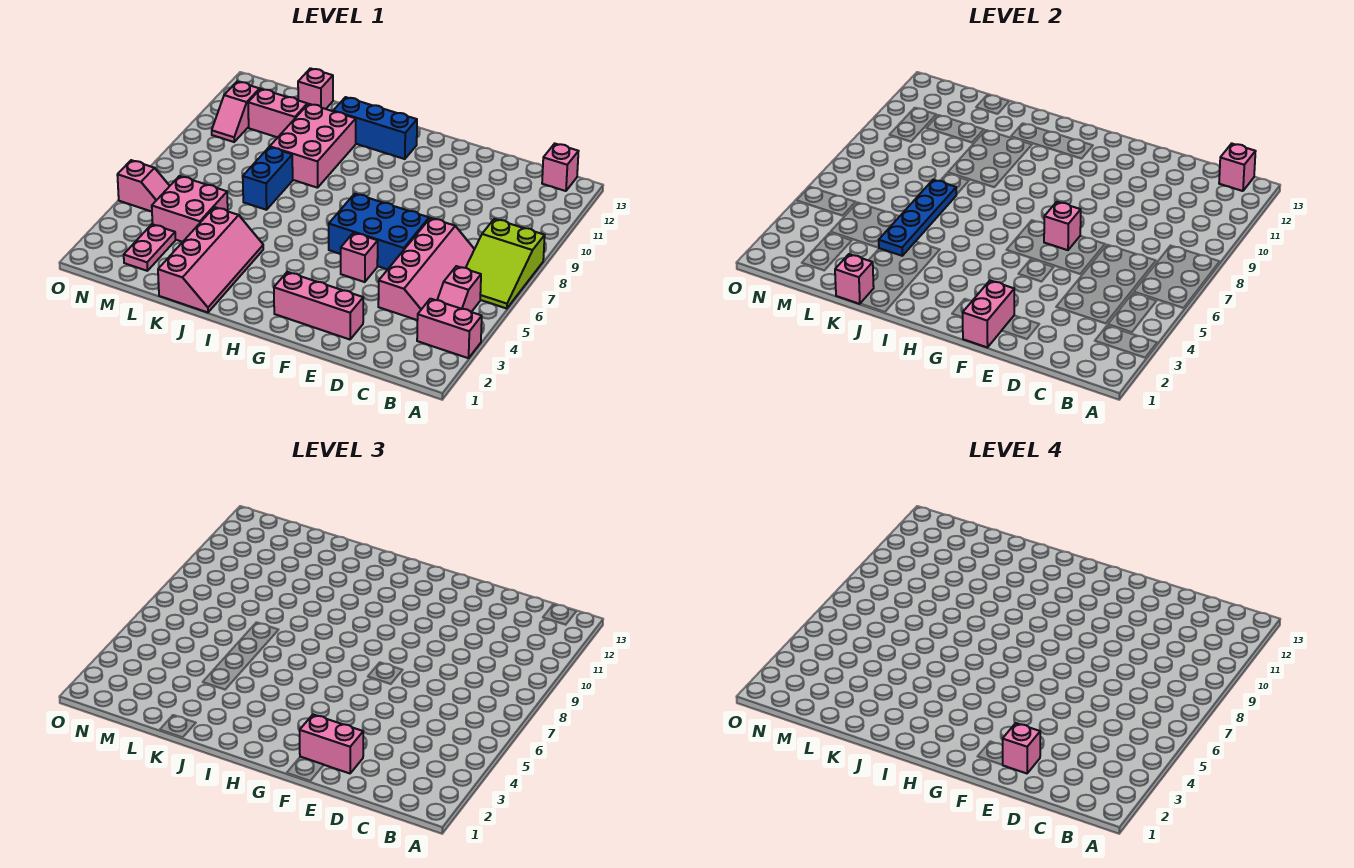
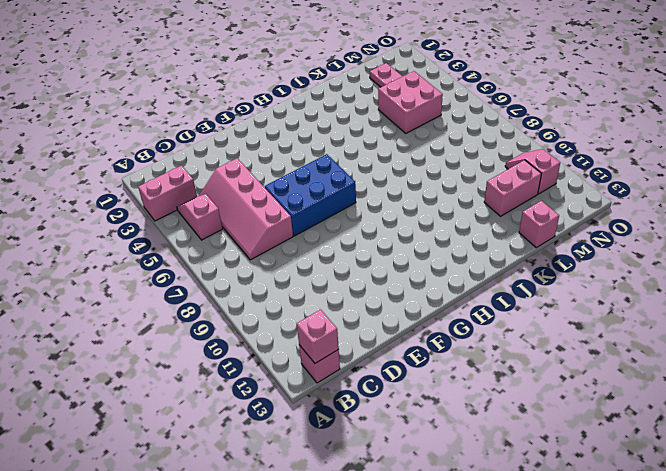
none -> lime slope A6:B8 level 1 top 8
none -> pink brick E2:G2 level 1
none -> pink brick F5 level 1

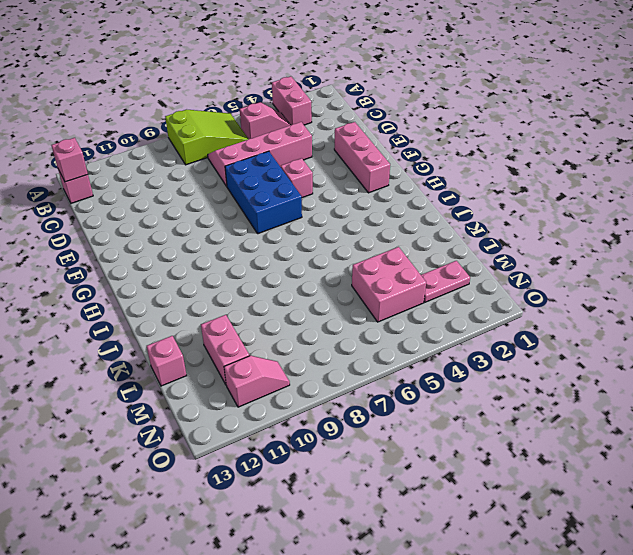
none -> blue brick H12:J12 level 1
none -> pink slope J1:K4 level 1 top K
none -> pink brick J9:K11 level 1

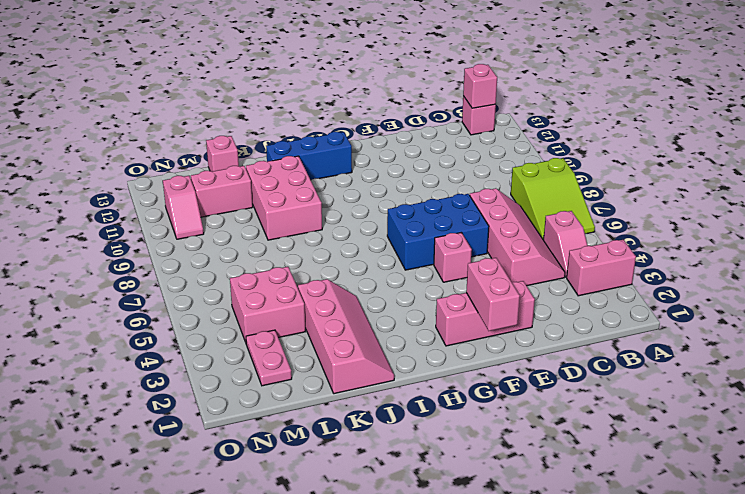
none -> blue brick K7:K8 level 1
none -> pink slope N5:O5 level 1 top O
none -> pink brick F7 level 2

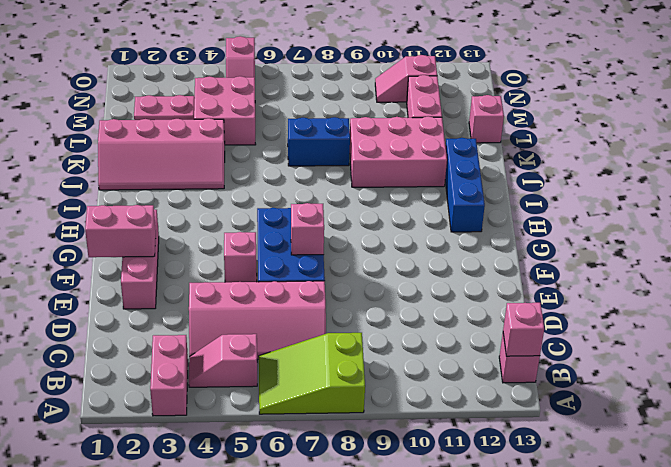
none -> pink brick K1 level 2
none -> blue plate K4:K7 level 2
none -> pink brick E2:F2 level 3

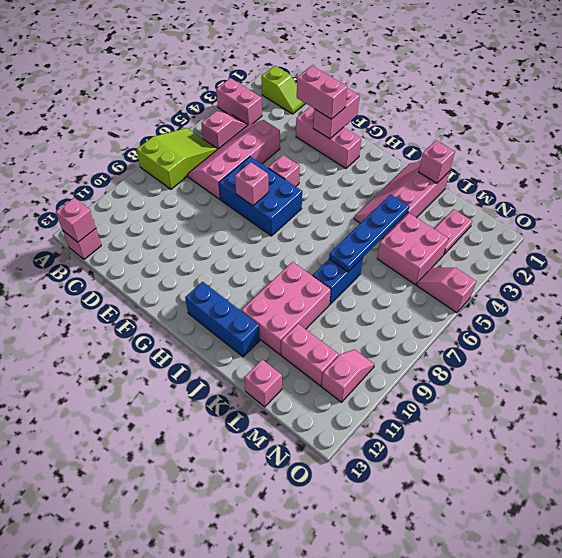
lime slope B1:C1 level 1 top B -> none
none -> pink brick E2 level 4

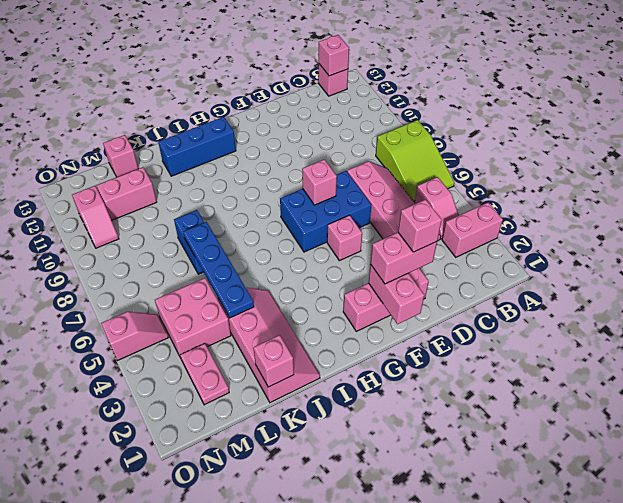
none -> pink brick J9:K11 level 1

